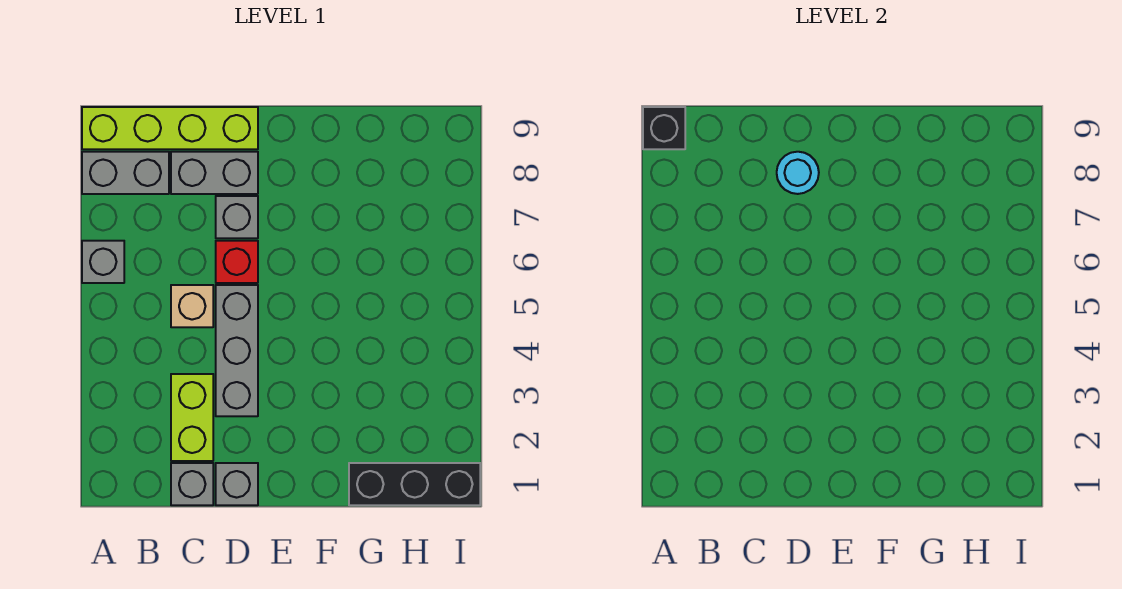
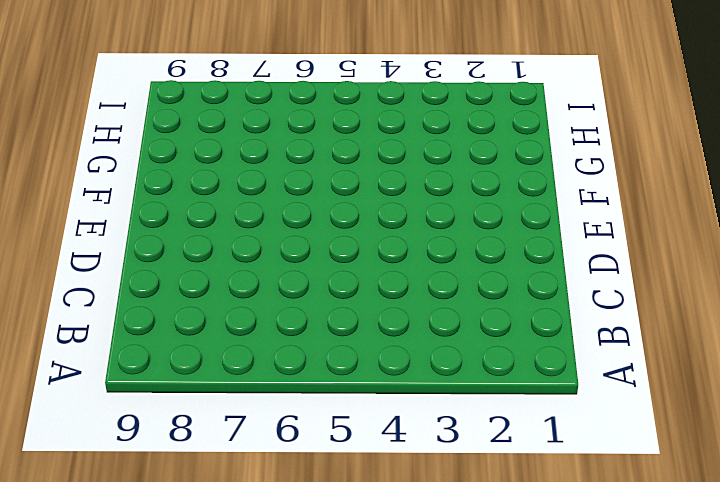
none -> grey brick A6 level 1
none -> grey brick A8:B8 level 1
none -> lime brick A9:D9 level 1

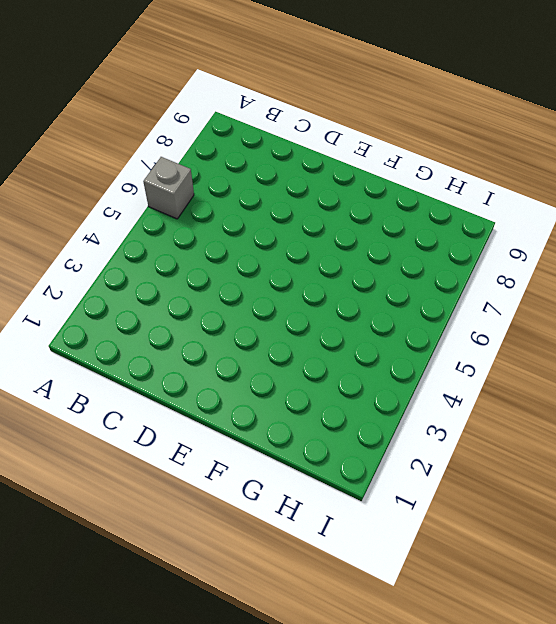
none -> grey brick A8:B8 level 1
none -> lime brick A9:D9 level 1
none -> grey brick C1 level 1

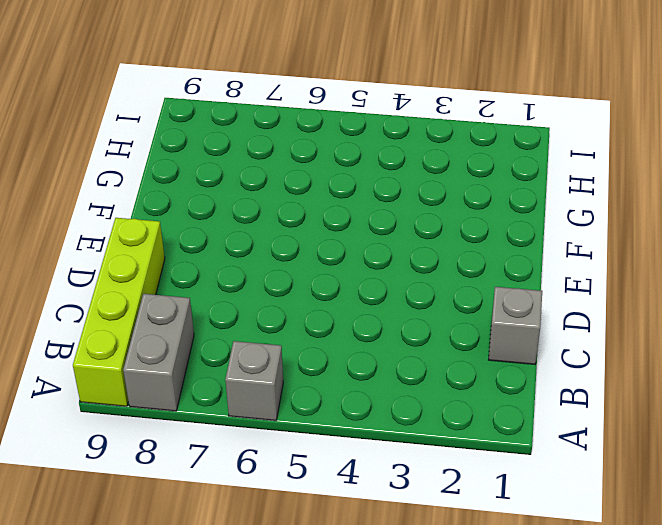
none -> lime brick C2:C3 level 1
none -> tan brick C5 level 1
none -> grey brick C8:D8 level 1

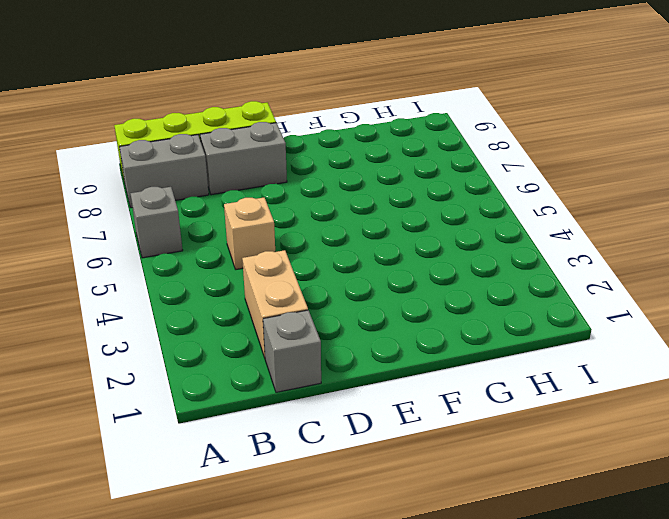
tan brick C2:C3 level 1 -> lime brick C2:C3 level 1
none -> grey brick D1 level 1
none -> grey brick D3:D5 level 1
none -> red brick D6 level 1

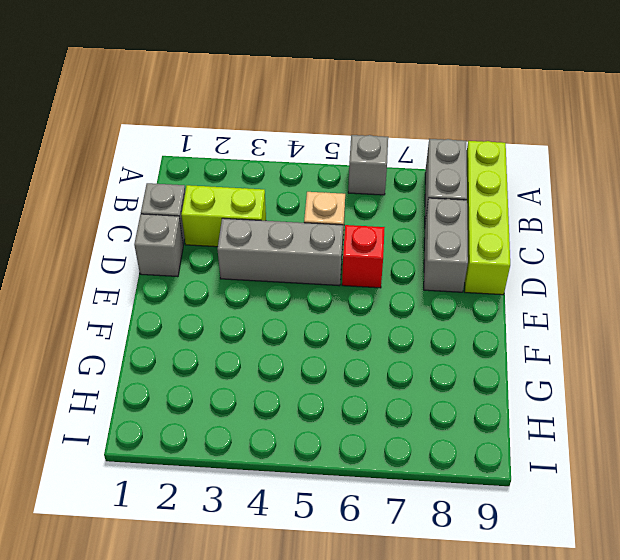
none -> grey brick D7 level 1
none -> black brick G1:I1 level 1
none -> black brick A9 level 2

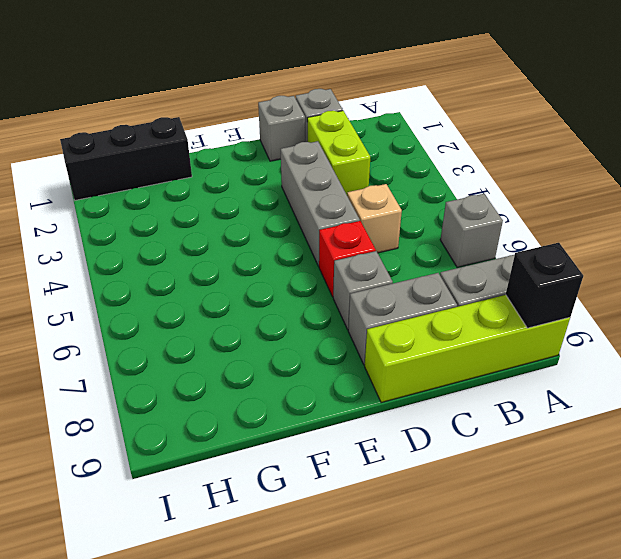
none -> cyan round brick D8 level 2

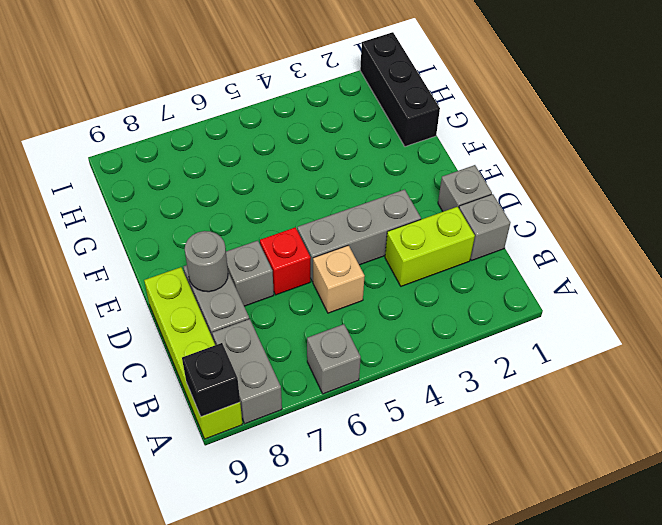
grey round brick D8 level 2 -> cyan round brick D8 level 2

